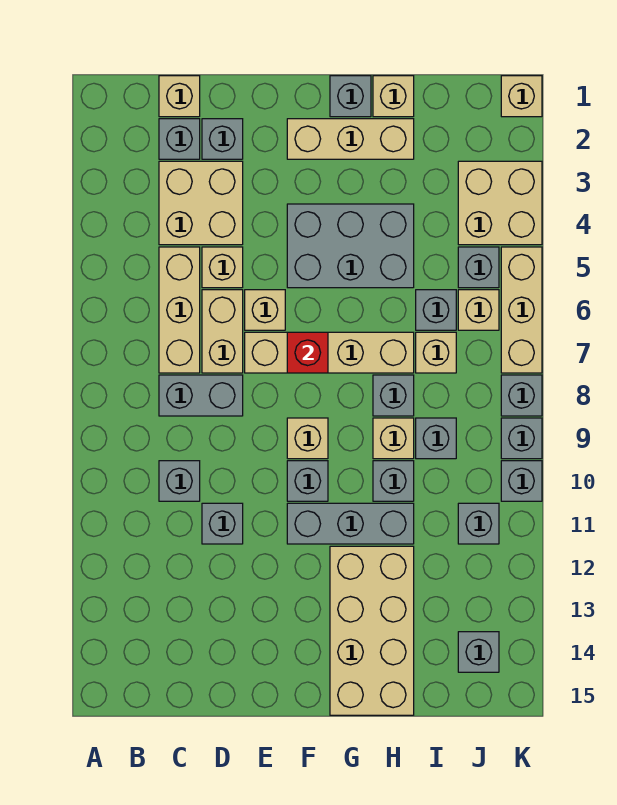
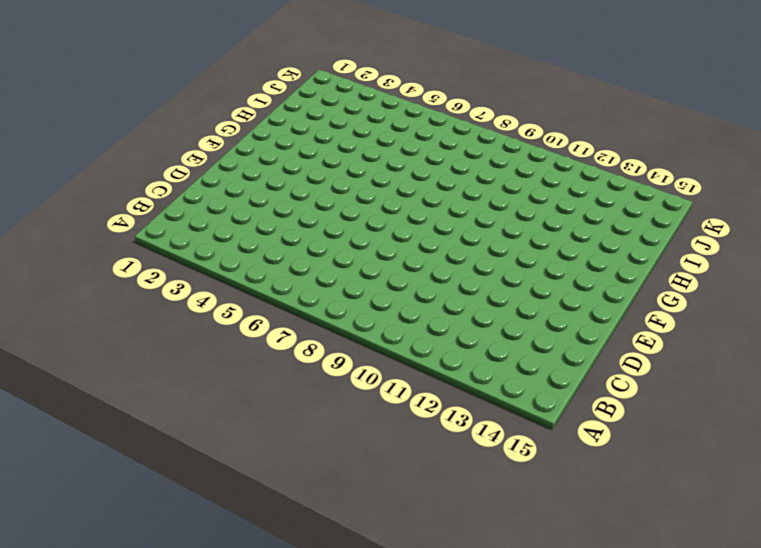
none -> tan brick C1 level 1
none -> grey brick C2 level 1
none -> tan brick C3:D4 level 1
none -> tan brick C5:C7 level 1

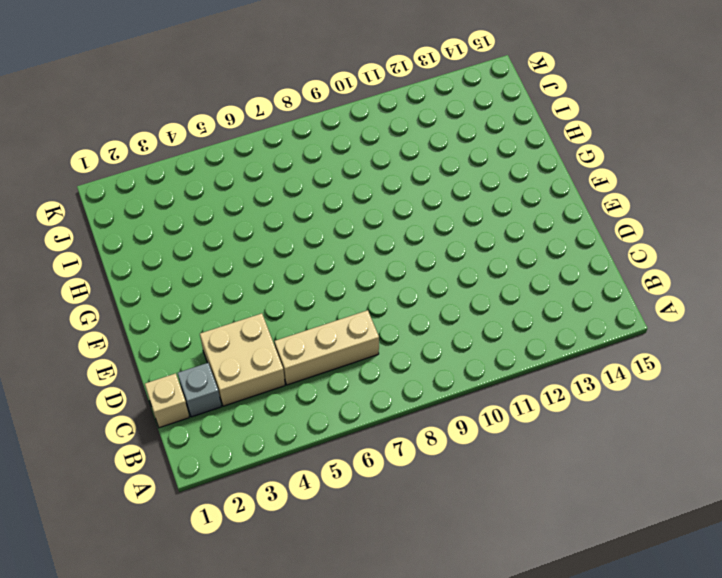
none -> grey brick C8:D8 level 1
none -> grey brick C10 level 1
none -> grey brick D2 level 1
none -> tan brick D5 level 1

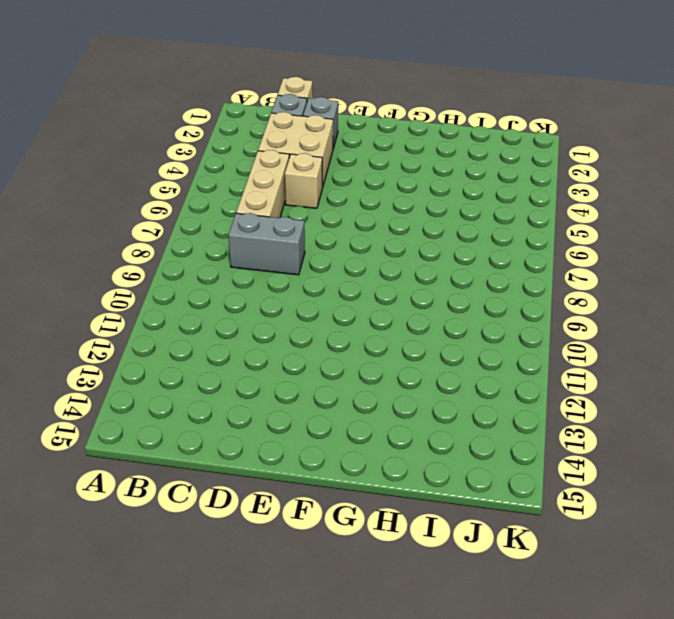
none -> grey brick C10 level 1
none -> tan brick D6:D7 level 1
none -> grey brick D11 level 1
none -> tan brick E6 level 1

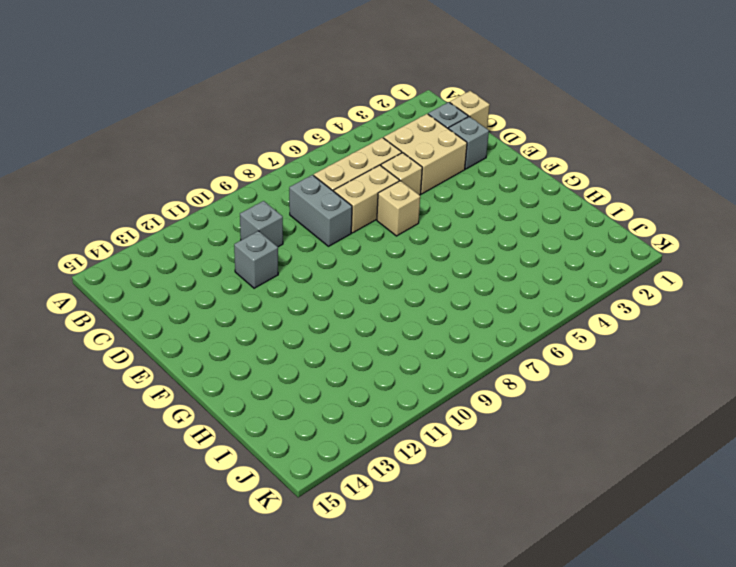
none -> tan brick E7:H7 level 1
none -> tan brick F2:H2 level 1
none -> grey brick F4:H5 level 1
none -> tan brick F9 level 1

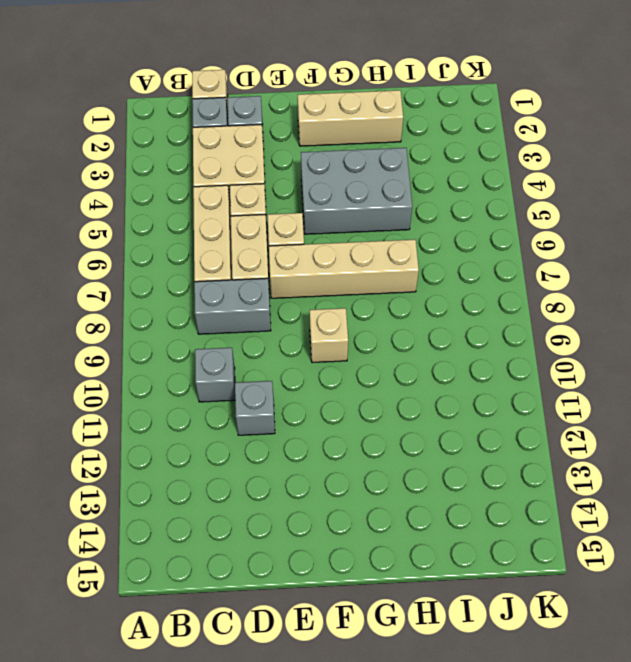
none -> grey brick F10 level 1
none -> grey brick F11:H11 level 1
none -> grey brick G1 level 1
none -> tan brick G12:H15 level 1

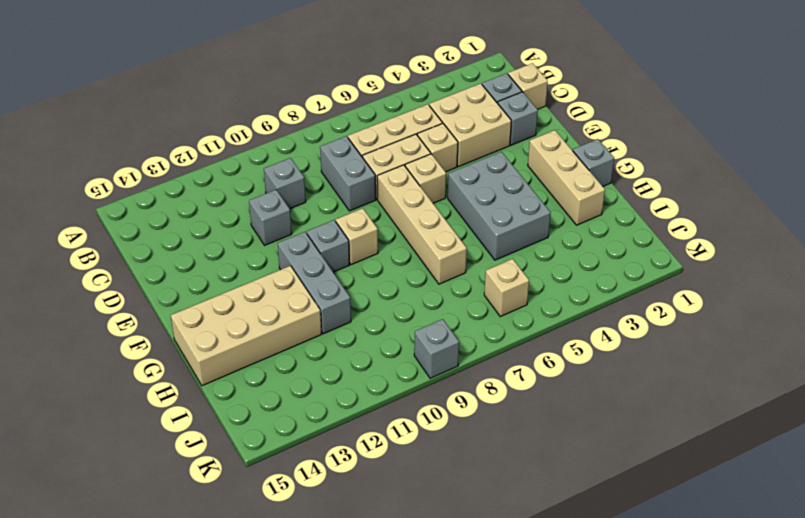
none -> tan brick H1 level 1
none -> grey brick H8 level 1
none -> tan brick H9 level 1
none -> grey brick H10 level 1

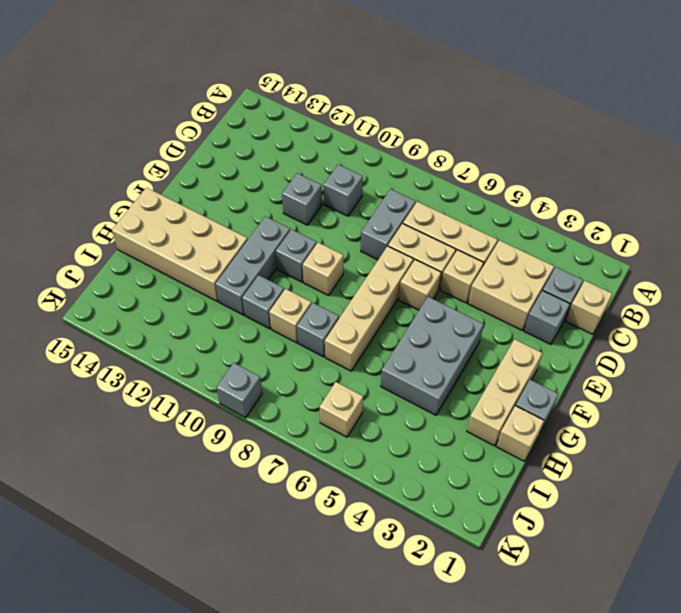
none -> grey brick I6 level 1
none -> tan brick I7 level 1
none -> grey brick I9 level 1
none -> tan brick J3:K4 level 1

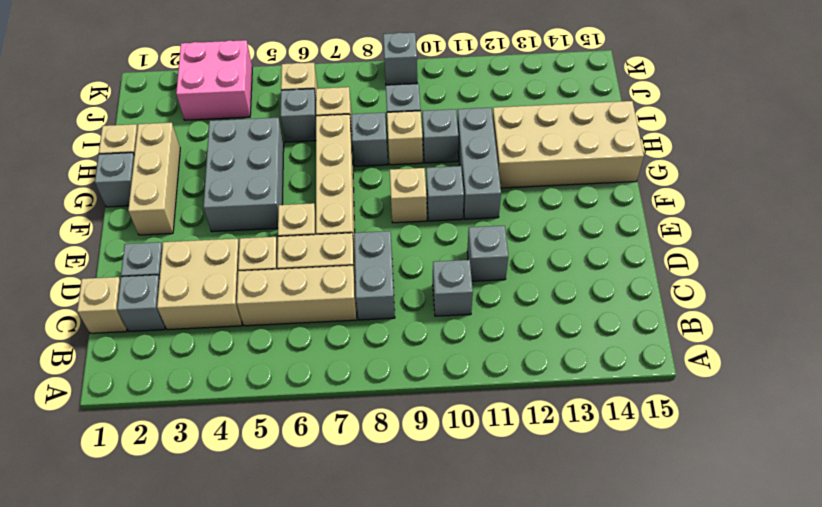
pink brick J3:K4 level 1 -> tan brick J3:K4 level 1
none -> grey brick J5 level 1
none -> grey brick J11 level 1
none -> grey brick J14 level 1
none -> tan brick K1 level 1

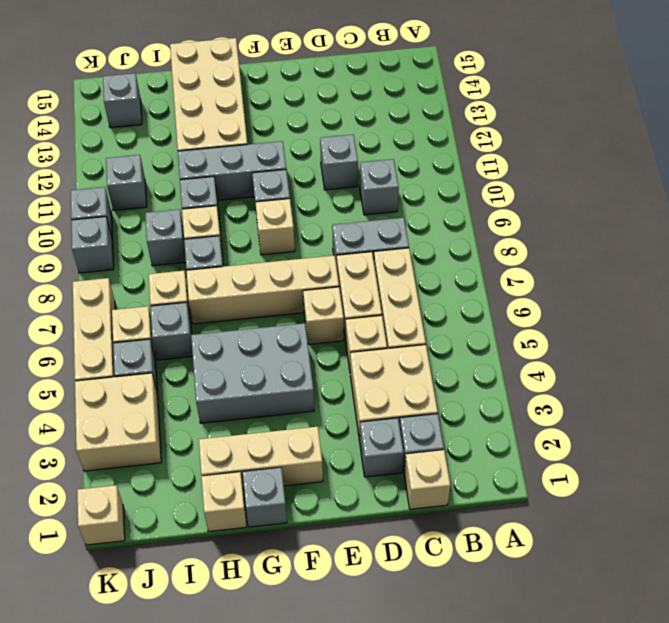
none -> grey brick K8 level 1
none -> red brick F7 level 2

